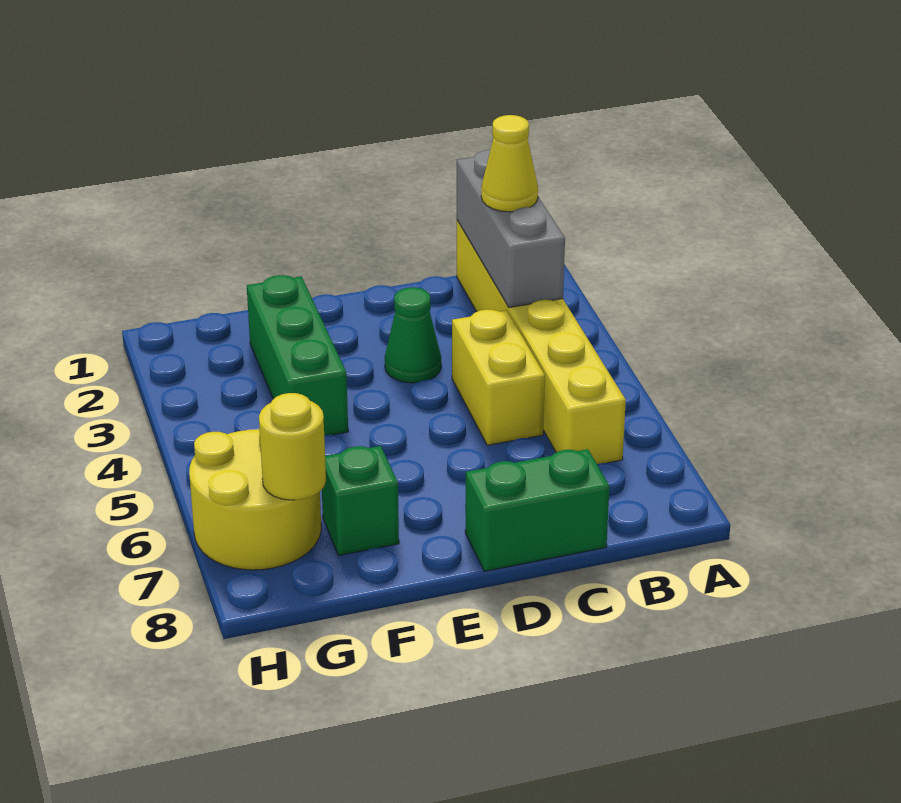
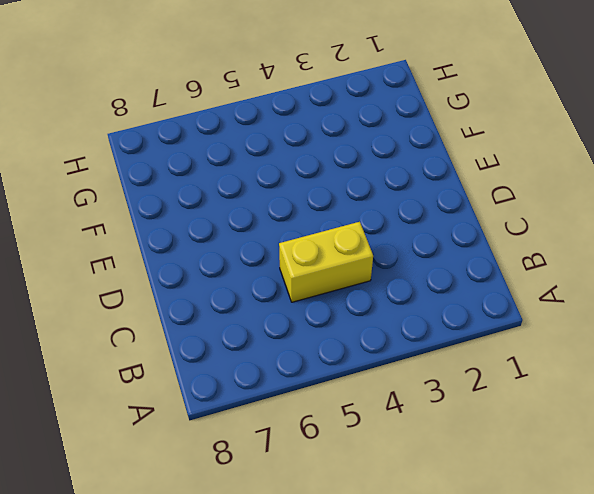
none -> yellow brick B1:B6 level 1
none -> green brick C8:D8 level 1

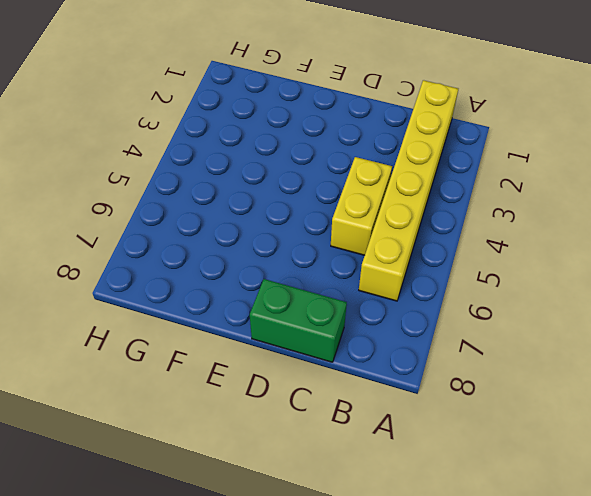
none -> green cone D3 level 1
none -> green brick F2:F4 level 1

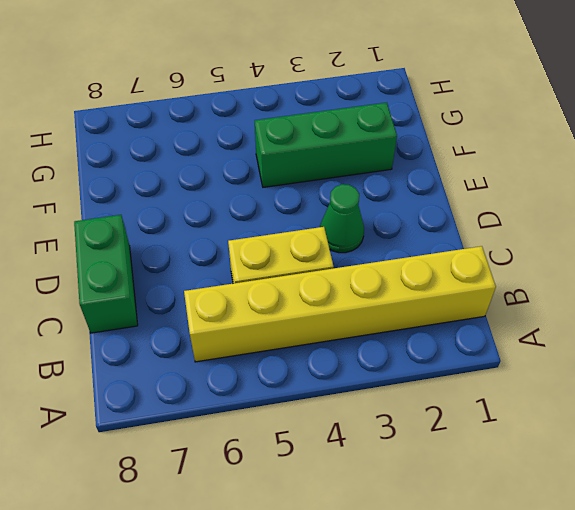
none -> green brick F7 level 1
none -> yellow round brick G6:H7 level 1

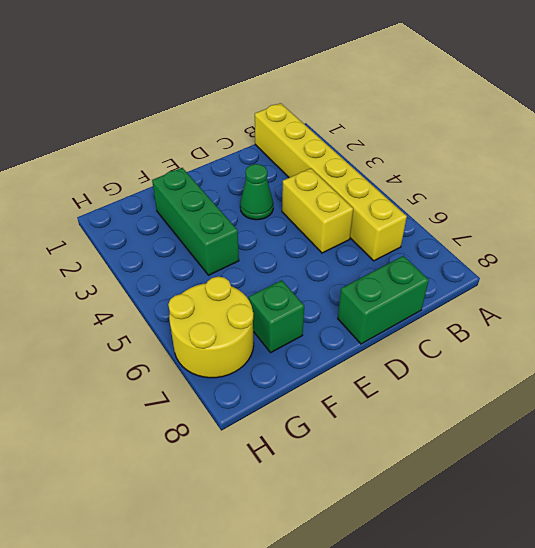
none -> grey brick B1:B3 level 2
none -> yellow round brick G7 level 2

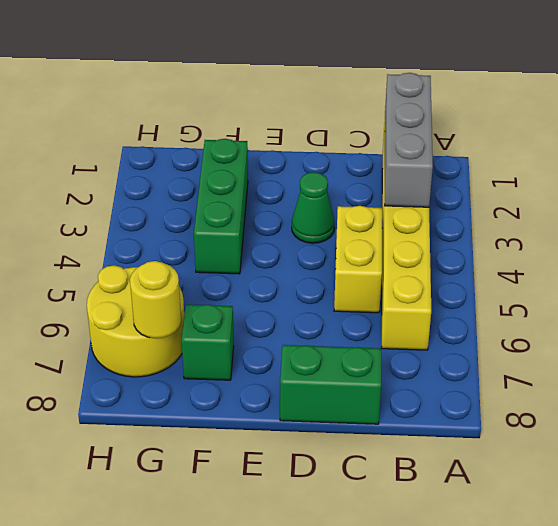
none -> yellow cone B2 level 3

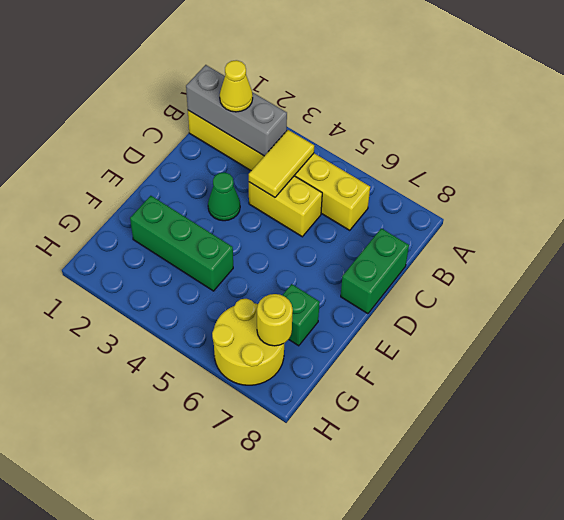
yellow tile B4:C4 level 2 -> none

